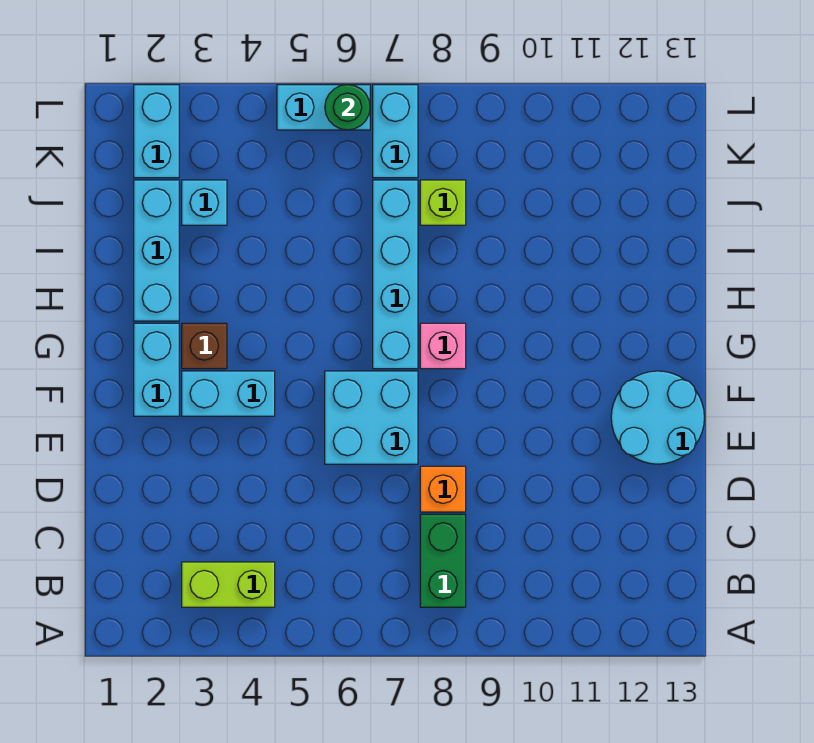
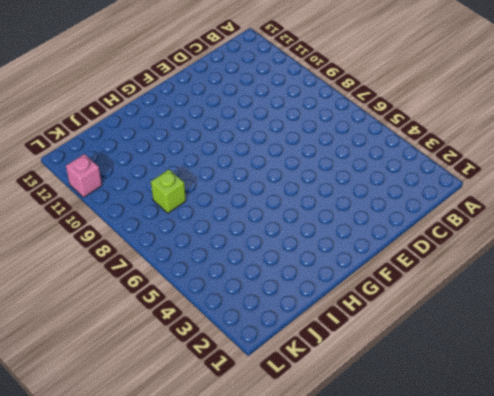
pink brick L11 level 1 -> pink brick G8 level 1
none -> lime brick B3:B4 level 1
none -> green brick B8:C8 level 1
none -> orange brick D8 level 1

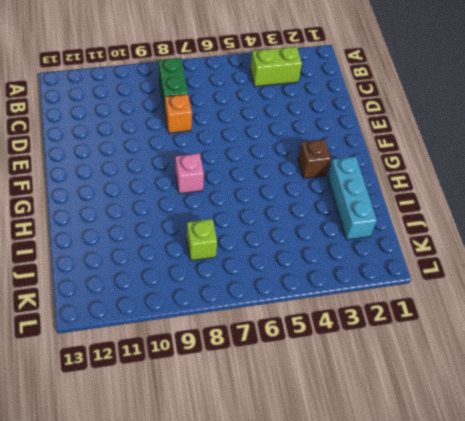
none -> cyan brick E6:F7 level 1
none -> cyan round brick E12:F13 level 1
none -> cyan brick F2:G2 level 1

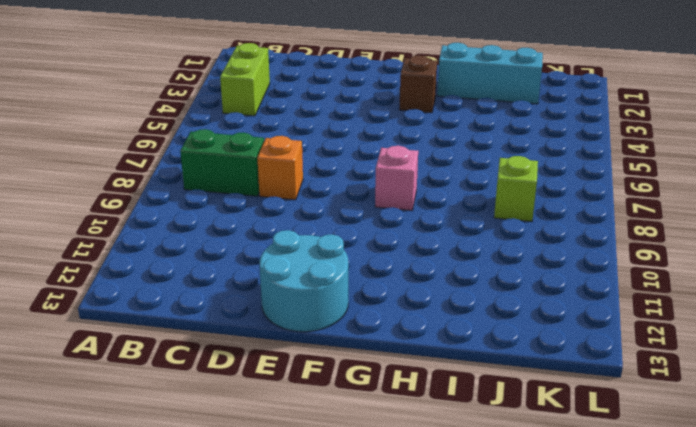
none -> cyan brick E6:F7 level 1
none -> cyan brick F2:G2 level 1
none -> cyan brick F3:F4 level 1

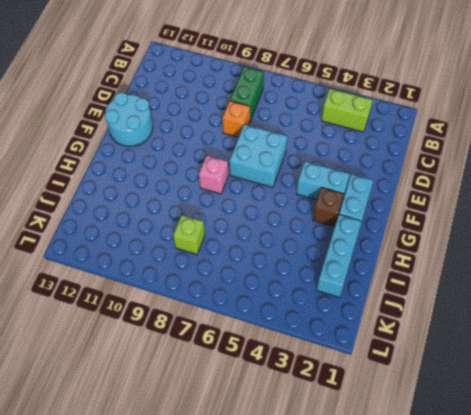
none -> cyan brick G7:J7 level 1
none -> cyan brick J3 level 1
none -> cyan brick K2:L2 level 1

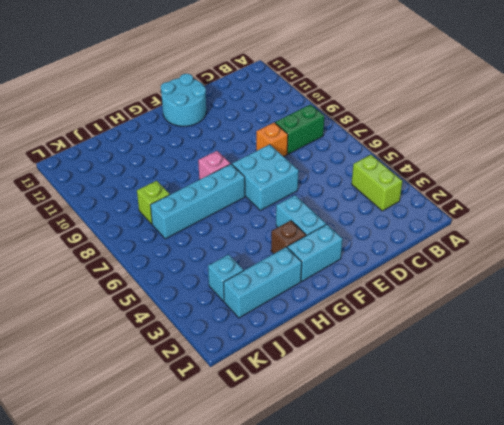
none -> cyan brick K2:L2 level 1
none -> cyan brick K7:L7 level 1
none -> cyan brick L5:L6 level 1

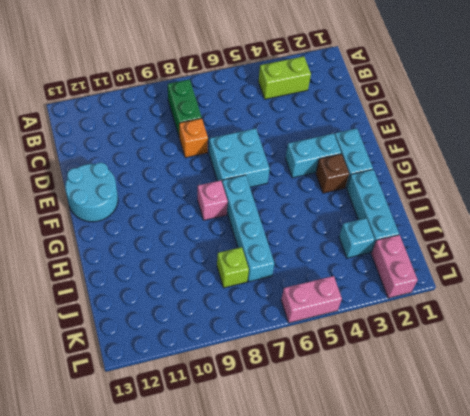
pink brick K2:L2 level 1 -> cyan brick K2:L2 level 1
pink brick L5:L6 level 1 -> cyan brick L5:L6 level 1
none -> cyan brick K7:L7 level 1
none -> green round brick L6 level 2

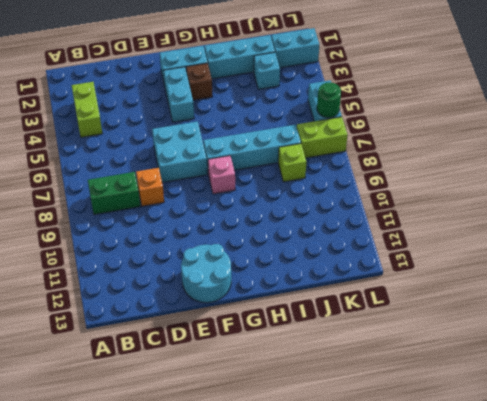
lime brick K7:L7 level 1 -> cyan brick K7:L7 level 1

